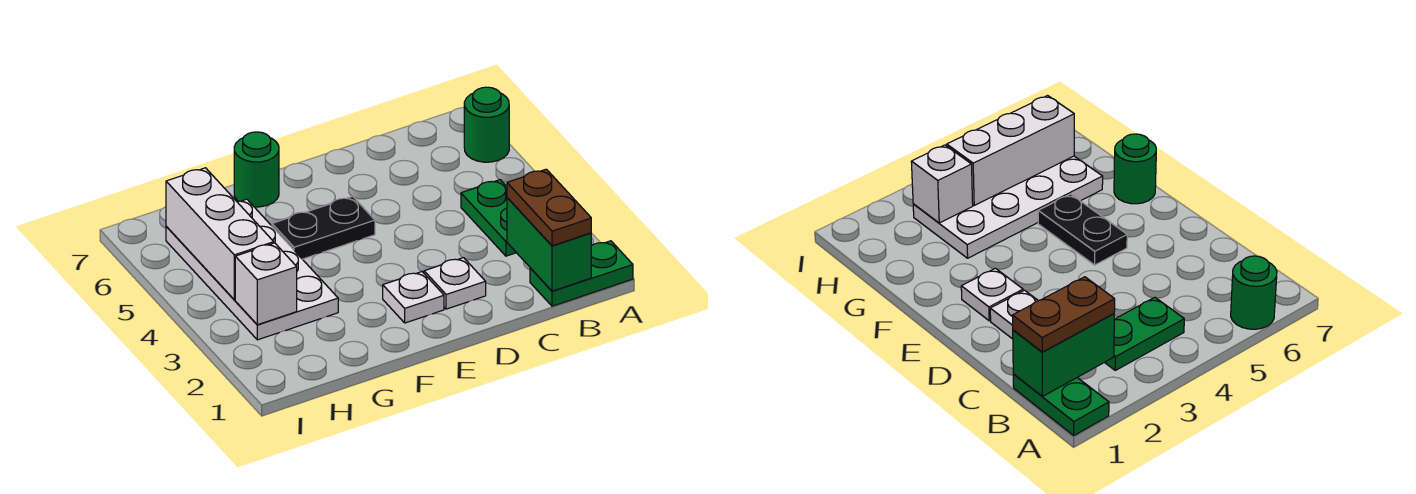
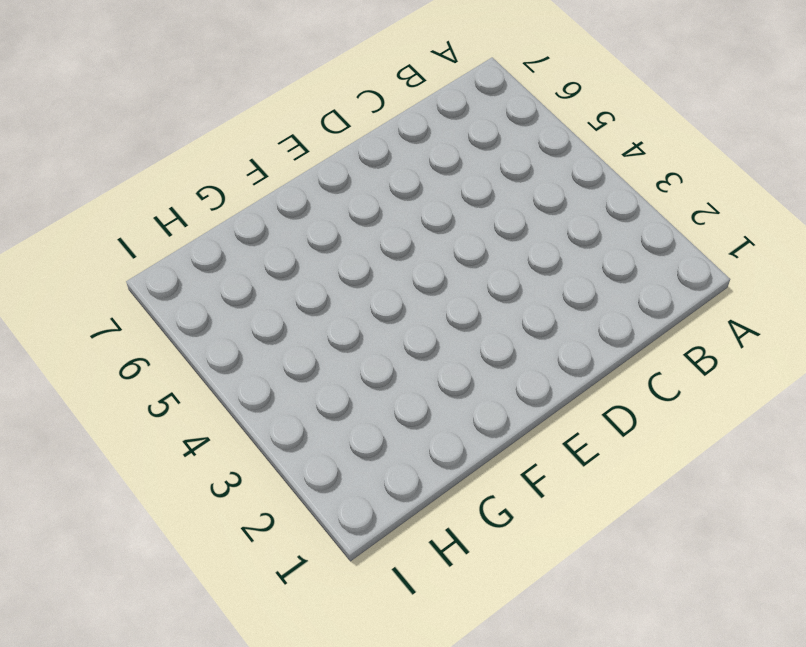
none -> green plate A1:B1 level 1
none -> green round brick A6 level 1
none -> green plate B3:B4 level 1

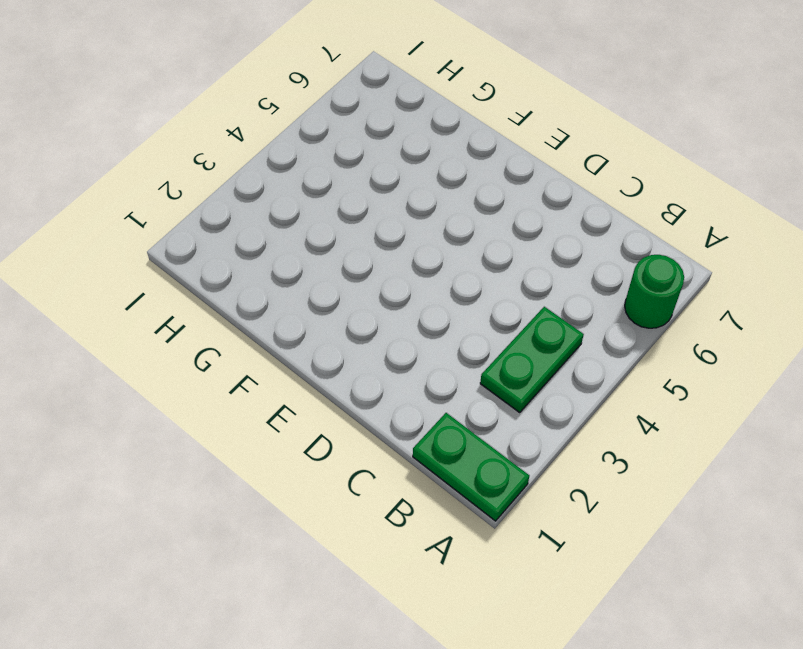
none -> white plate D2 level 1
none -> white plate E2 level 1
none -> black plate E5:F5 level 1

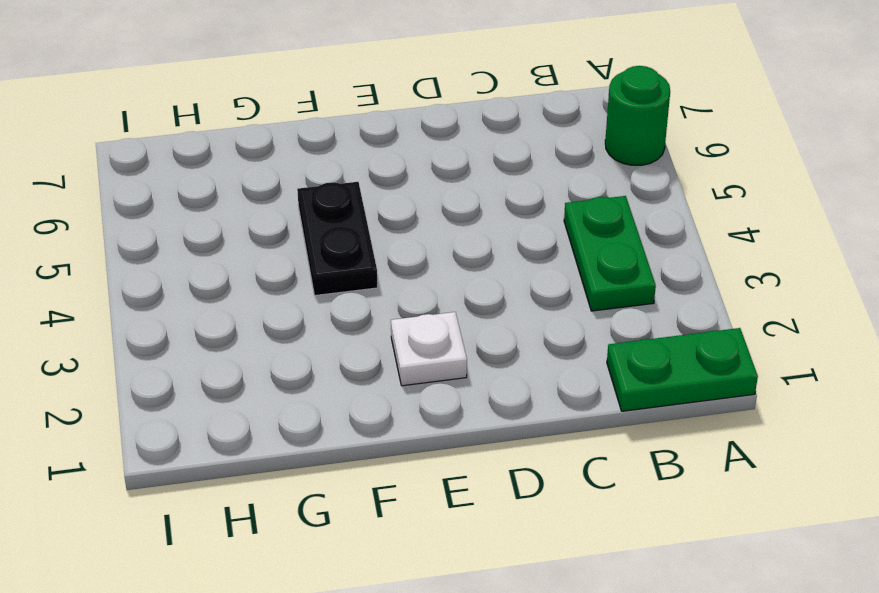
black plate F4:F5 level 1 -> black plate E5:F5 level 1
none -> white plate D2 level 1
none -> green round brick F7 level 1
none -> white plate G3:H6 level 1

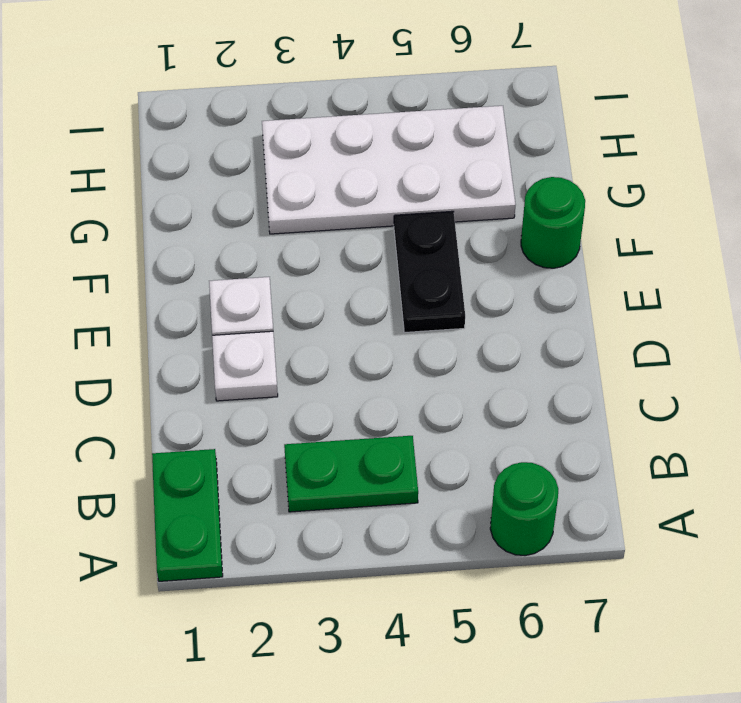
none -> green brick B1:B2 level 2
none -> white brick H3 level 2
none -> white brick H4:H6 level 2

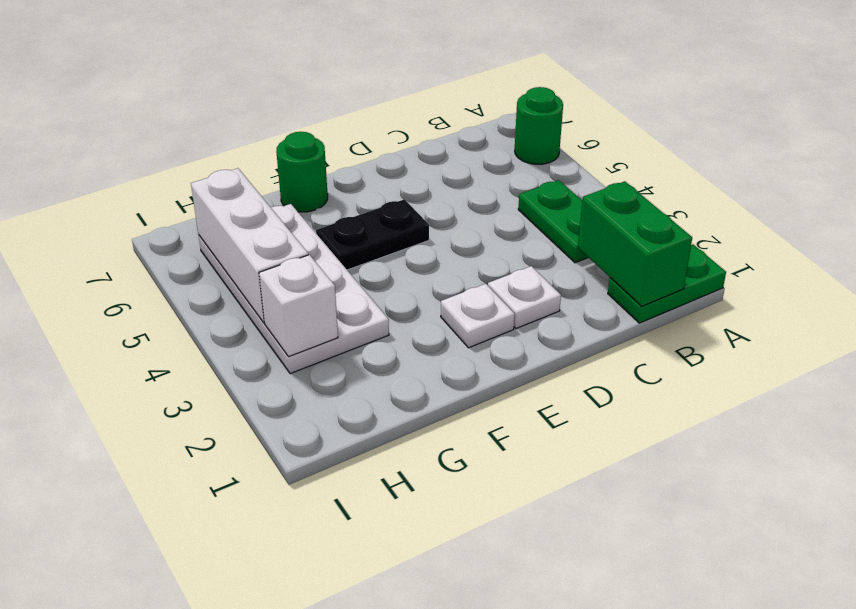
none -> brown plate B1:B2 level 3

